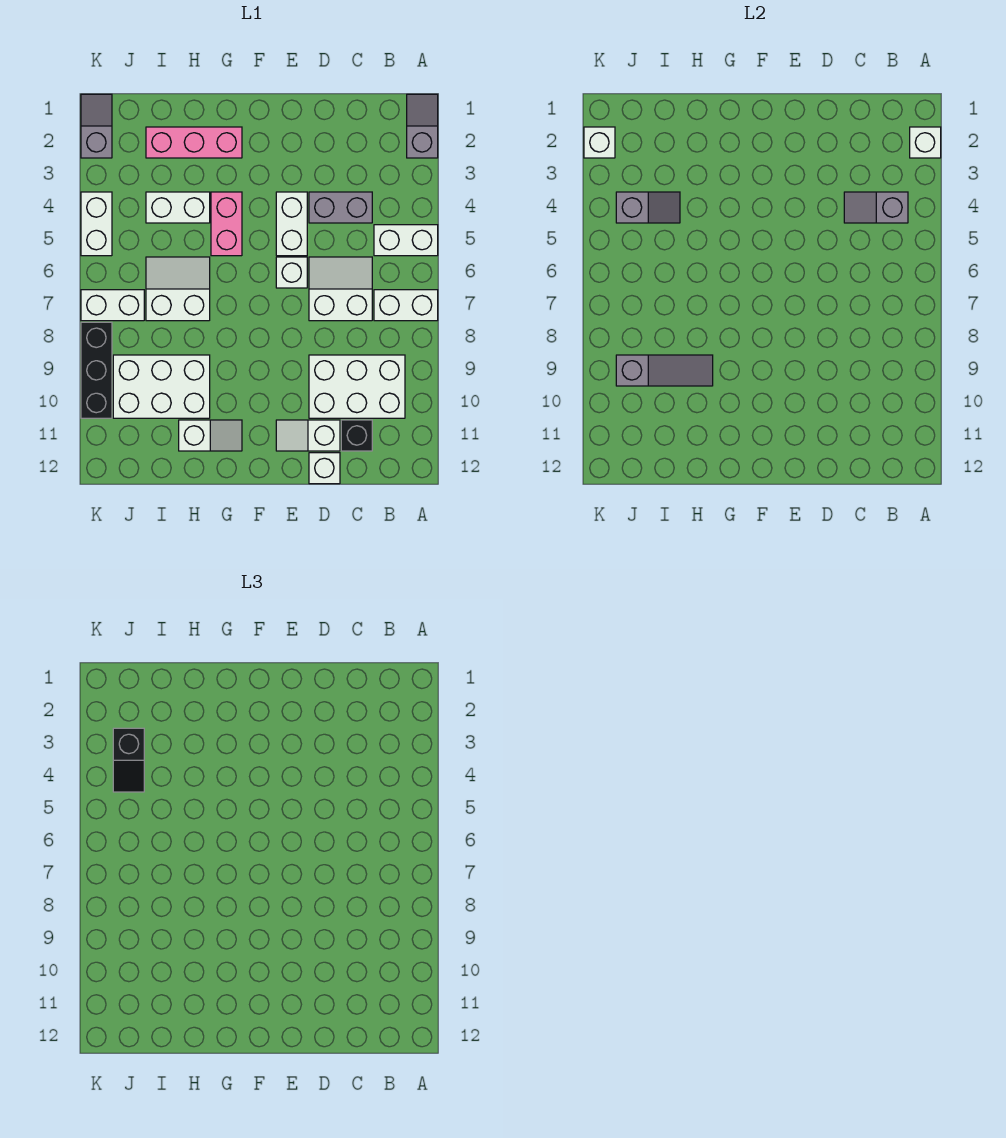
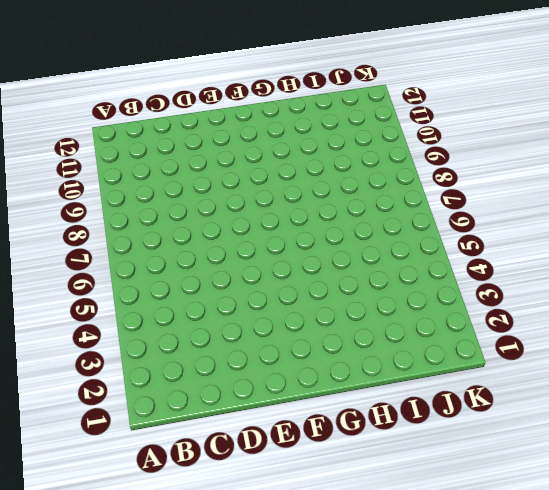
none -> grey slope A1:A2 level 1 top 2
none -> white brick A5:B5 level 1
none -> white brick A7:B7 level 1

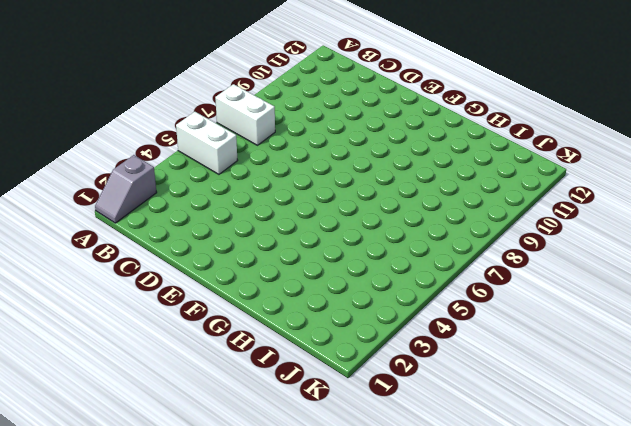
none -> white brick B9:D10 level 1
none -> grey brick C4:D4 level 1
none -> white slope C6:D7 level 1 top 7

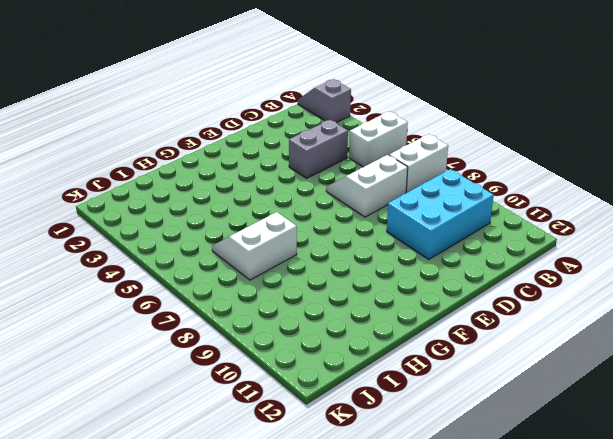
cyan brick B9:D10 level 1 -> white brick B9:D10 level 1
none -> black brick C11 level 1
none -> white slope D11:E11 level 1 top D
none -> white brick D12 level 1

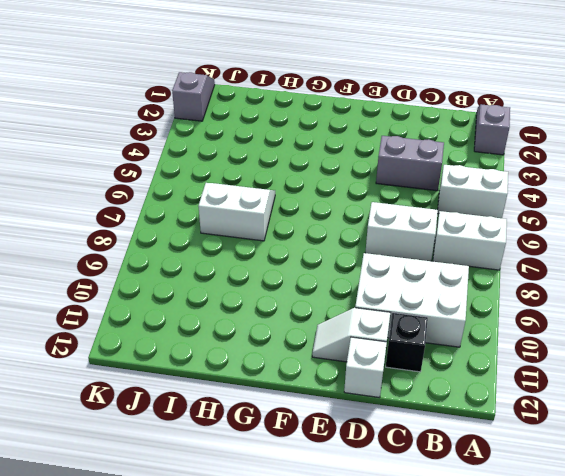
none -> white brick E4:E5 level 1
none -> white brick E6 level 1
none -> pink brick G2:I2 level 1

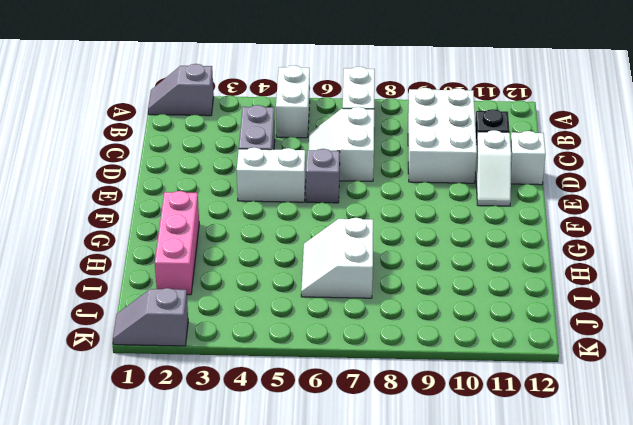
grey brick E6 level 1 -> white brick E6 level 1
none -> pink brick G4:G5 level 1
none -> white slope G11:H11 level 1 top H
none -> white brick H4:I4 level 1

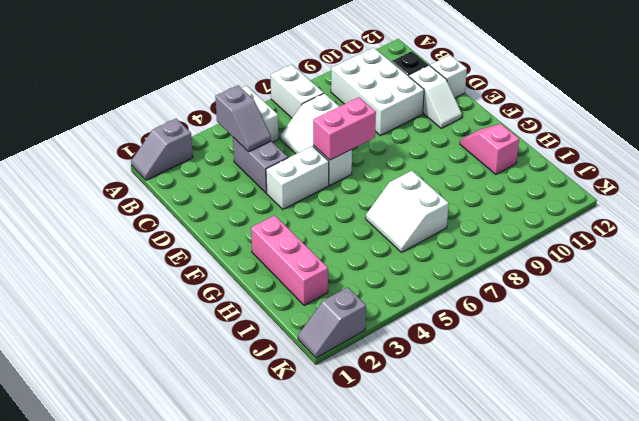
pink brick E6:E7 level 2 -> pink brick G4:G5 level 1
pink slope G11:H11 level 1 top H -> white slope G11:H11 level 1 top H
none -> white brick H4:I4 level 1
none -> white brick H9:J10 level 1
none -> white brick J7:K7 level 1

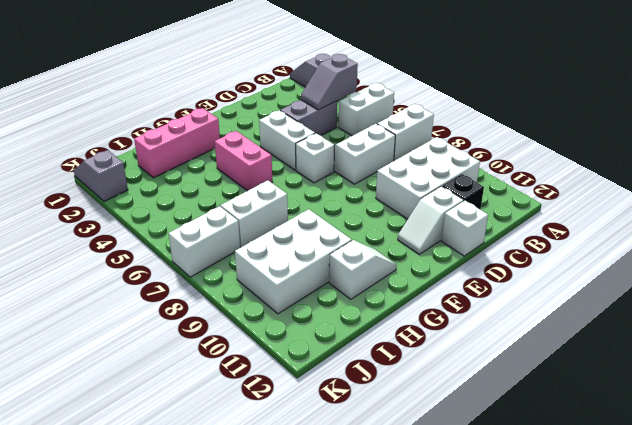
none -> white brick H4:I4 level 1
none -> white brick K4:K5 level 1
none -> black brick K8:K10 level 1

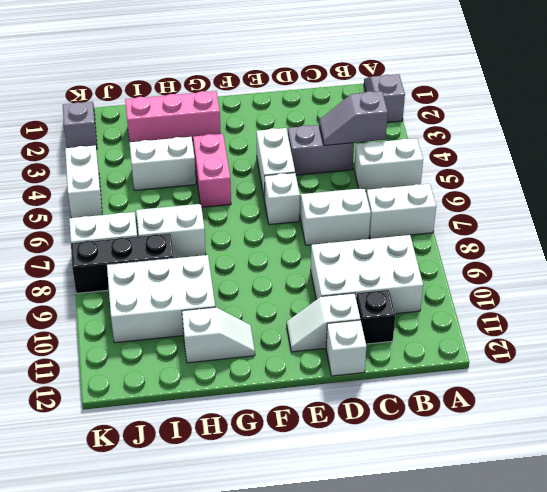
black brick I8:K8 level 1 -> black brick K8:K10 level 1
none -> white brick A2 level 2
none -> grey slope H9:J9 level 2 top J
none -> grey slope I4:J4 level 2 top J

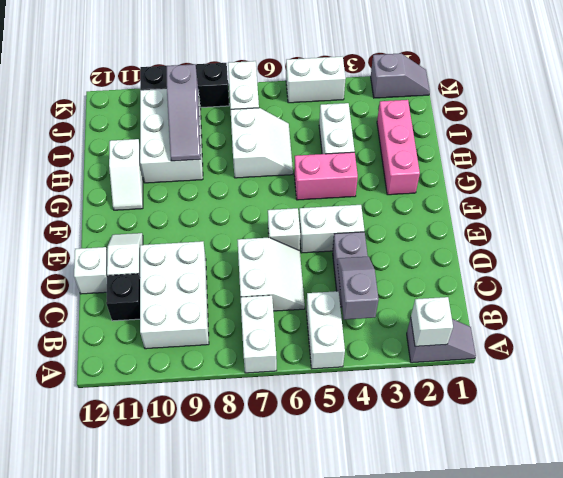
none -> grey slope I4:J4 level 2 top J
none -> white brick K2 level 2
none -> black slope J3:J4 level 3 top 3

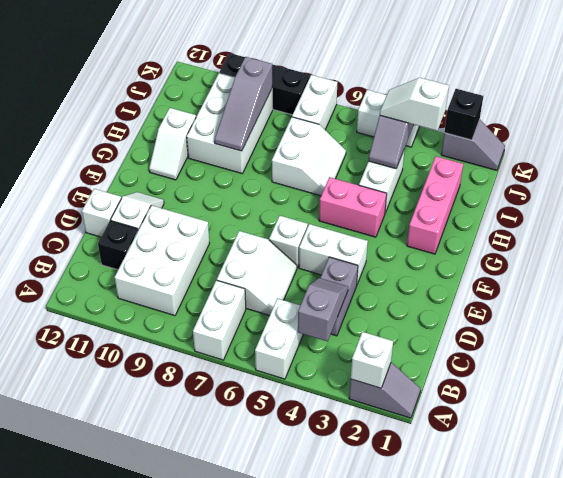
white slope J3:J4 level 3 top 3 -> black slope J3:J4 level 3 top 3
black brick K2 level 2 -> white brick K2 level 2

